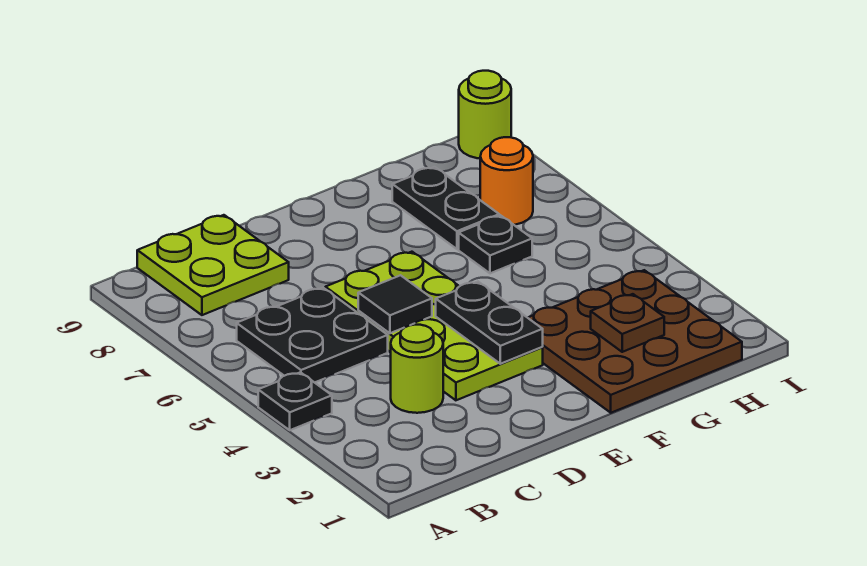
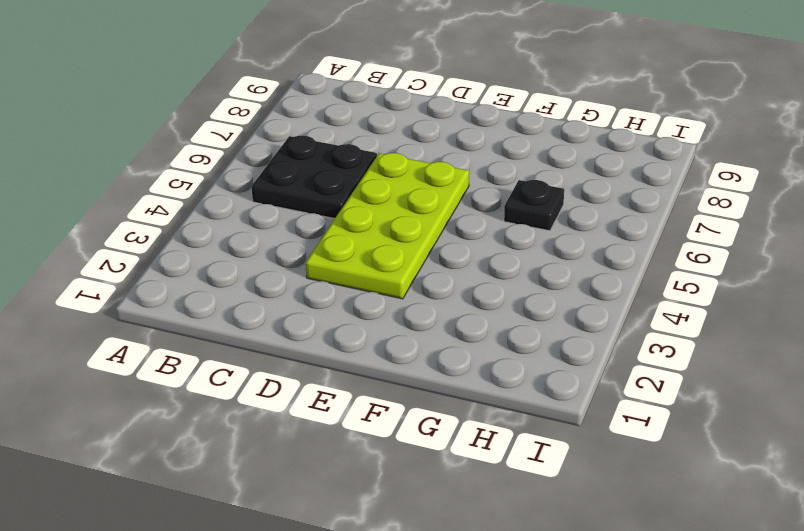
none -> black plate A4 level 1
none -> lime plate B8:C9 level 1
none -> lime round brick C3 level 1

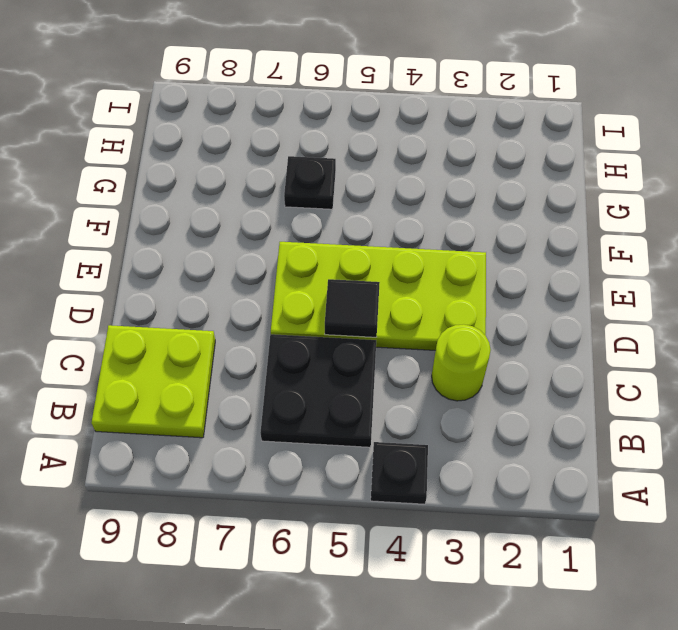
none -> brown plate F1:H3 level 1
none -> black plate G7:G8 level 1
none -> orange round brick H7 level 1

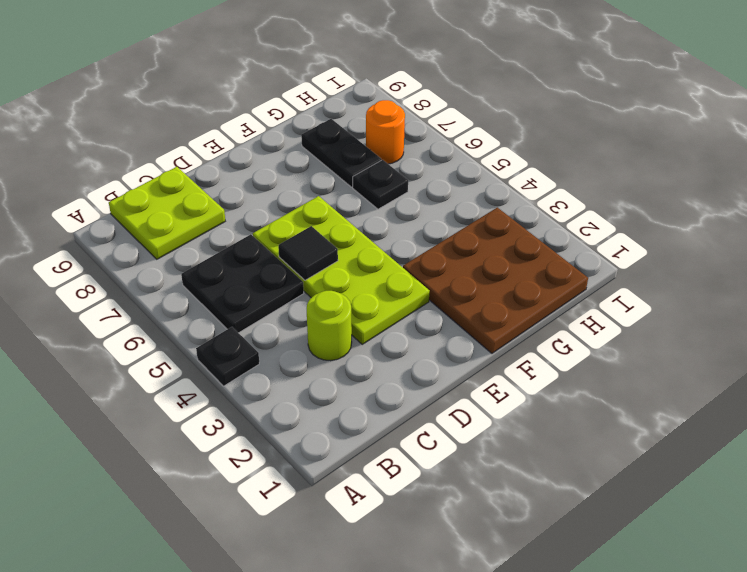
none -> lime round brick I9 level 1
none -> black plate E3:E4 level 2
none -> brown plate G2 level 2

